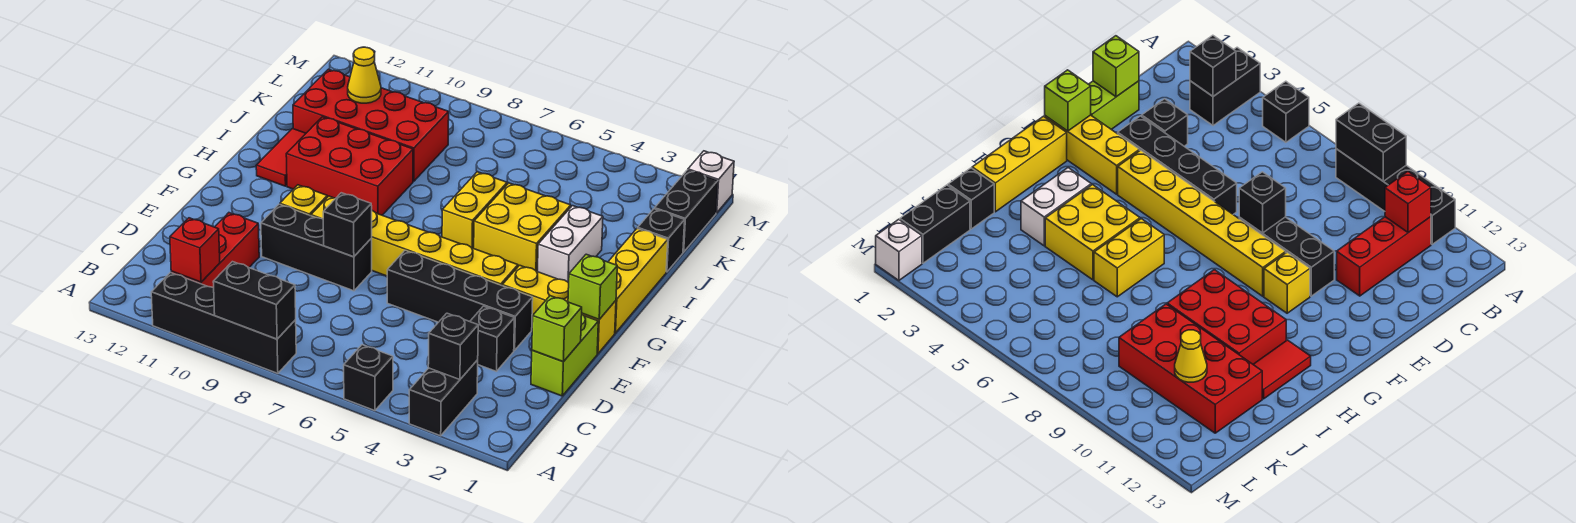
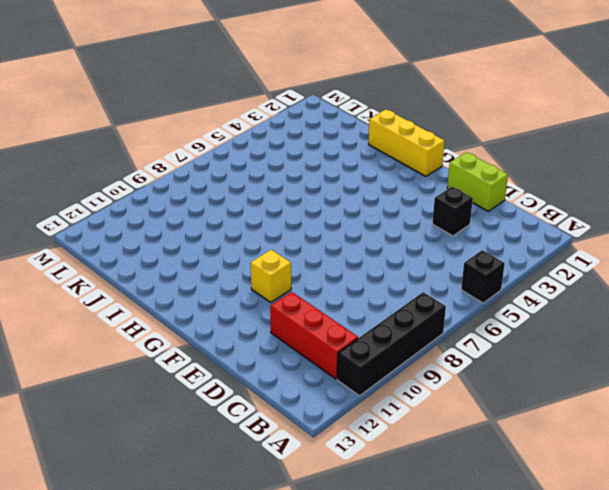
none -> black brick A3:B3 level 1
none -> black brick E3:E6 level 1
none -> black brick E8:E10 level 1

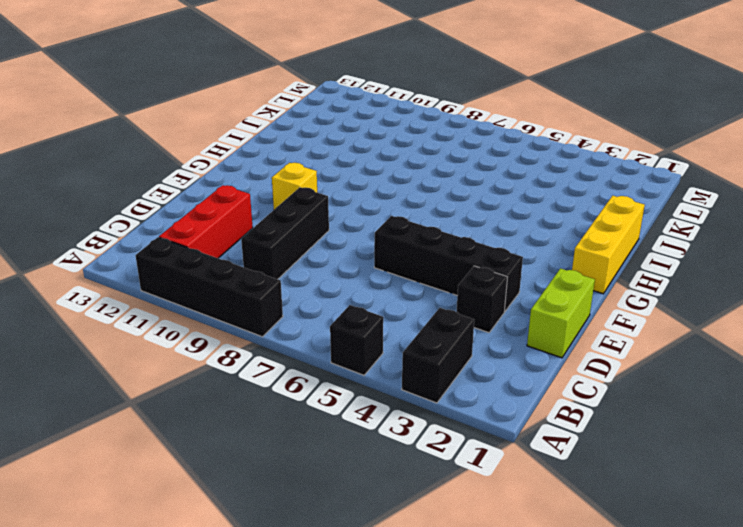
black brick C9:E9 level 1 -> black brick E8:E10 level 1
none -> yellow brick F1:F3 level 1
none -> yellow brick F4:F9 level 1
none -> white brick H3:I3 level 1

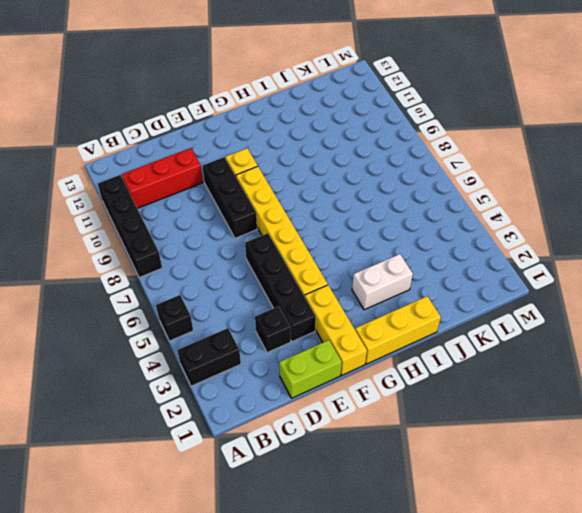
none -> yellow brick H4:I5 level 1
none -> yellow brick H6:I6 level 1
none -> red brick H9:I11 level 1

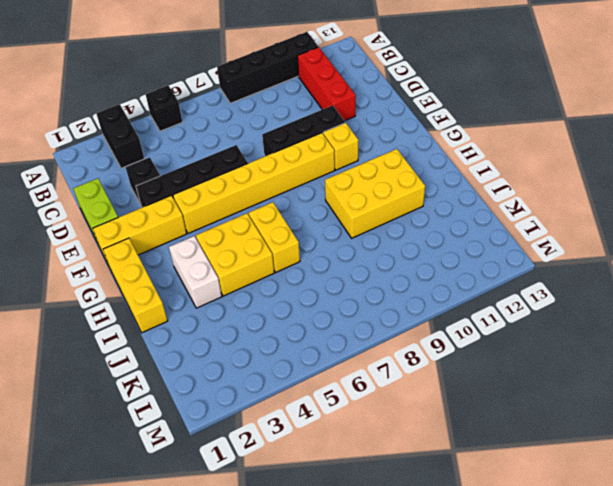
yellow brick H9:I11 level 1 -> red brick H9:I11 level 1
none -> red tile H12:I12 level 1
none -> black brick J1 level 1
none -> red brick J9:K12 level 1

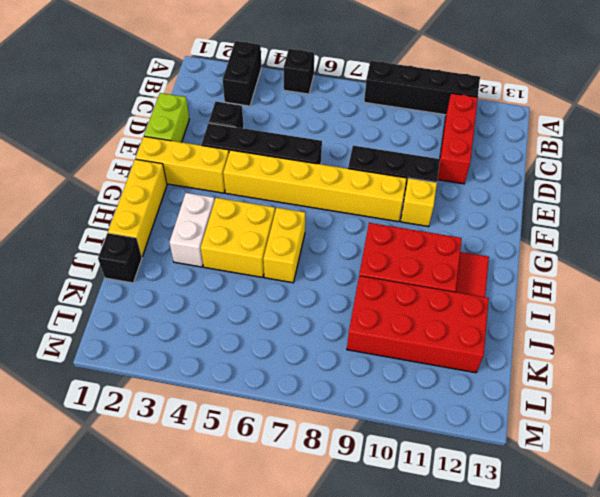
none -> black brick K1:L1 level 1
none -> white brick M1 level 1
none -> black brick A8:A9 level 2

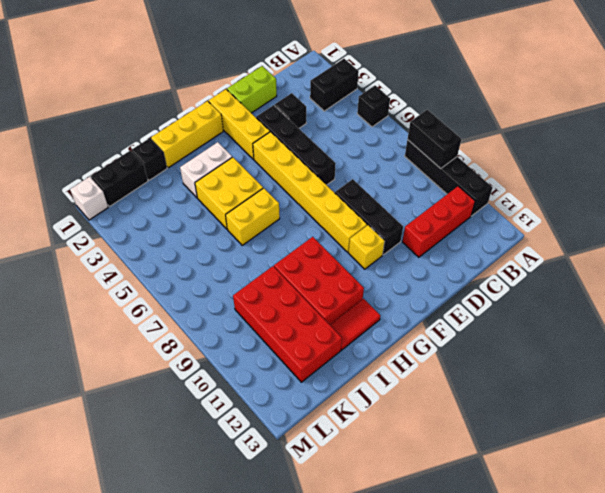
none -> black brick B3 level 2
none -> red brick B11 level 2
none -> lime brick D1 level 2

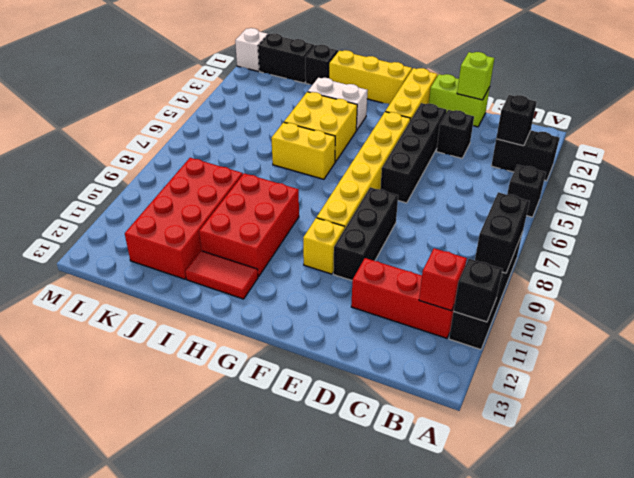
black brick A11 level 2 -> black brick E8 level 2
none -> lime brick F1 level 2
none -> yellow cone K11 level 2

